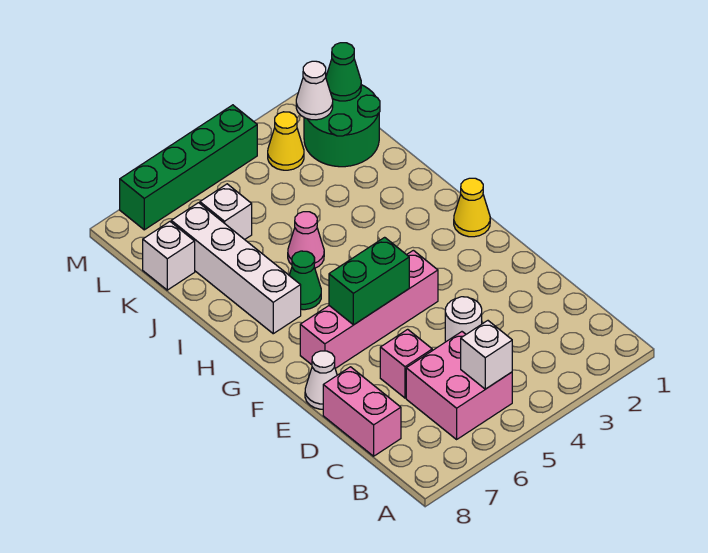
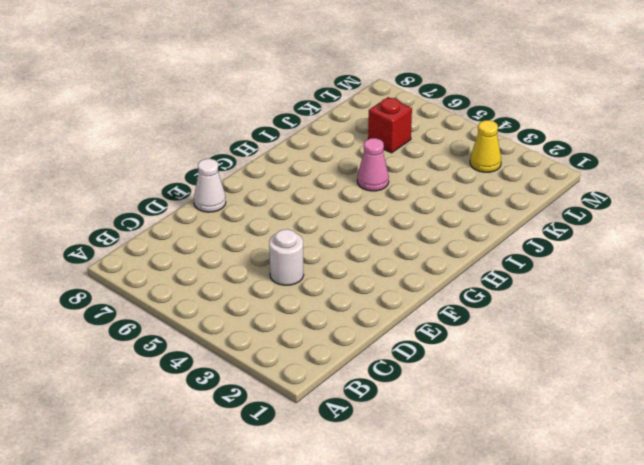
red brick K6 level 1 -> white brick K6 level 1
none -> pink brick B5:C6 level 1
none -> pink brick C8:D8 level 1
none -> pink brick D6 level 1

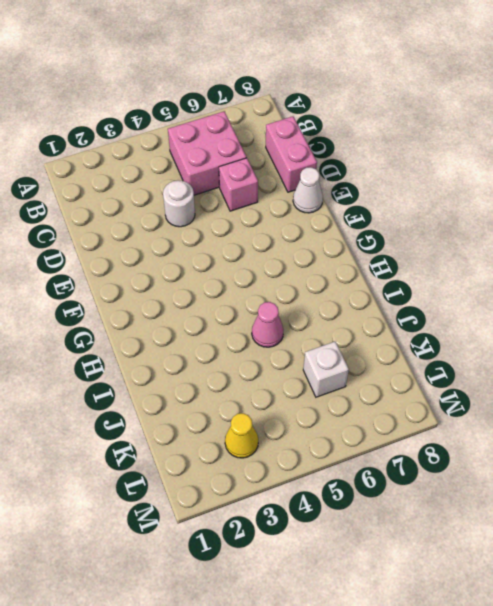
none -> pink brick F4:F7 level 1
none -> yellow cone G1 level 1
none -> green cone H6 level 1

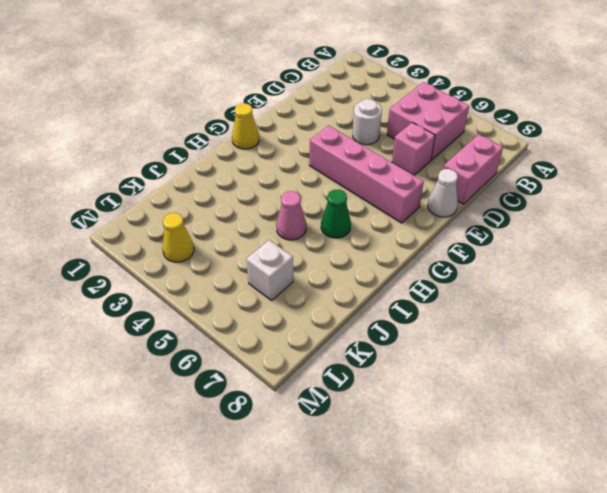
none -> white brick H7:K7 level 1
none -> green round brick K1:L2 level 1
none -> white brick K8 level 1

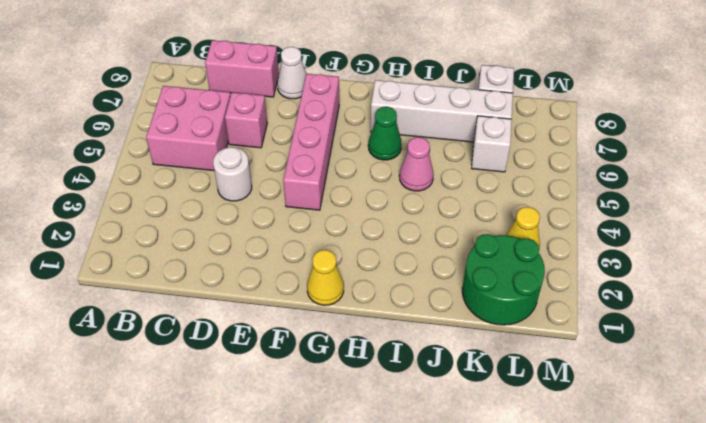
none -> green brick M4:M7 level 1
none -> white brick B5 level 2
none -> green brick F5:F6 level 2

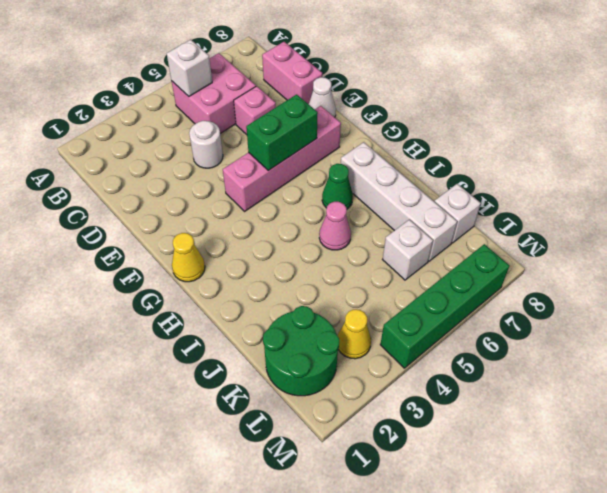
none -> green cone L1 level 2
none -> white cone L2 level 2

